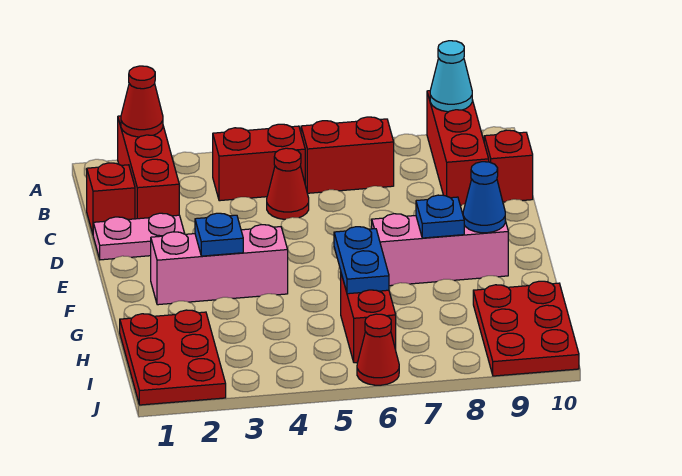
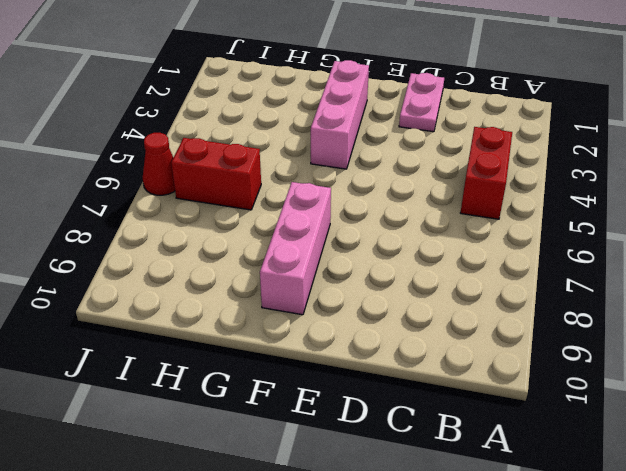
none -> red brick A2:C2 level 1
none -> red brick A9:C9 level 1
none -> red brick B6:B7 level 1

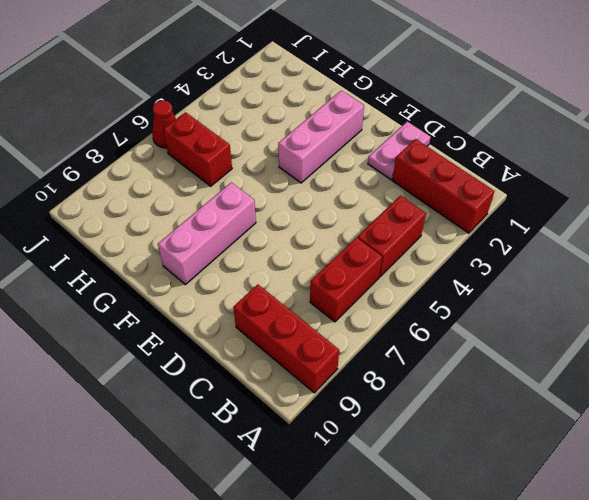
none -> red brick C1 level 1
none -> red cone C5 level 1
none -> red brick C10 level 1

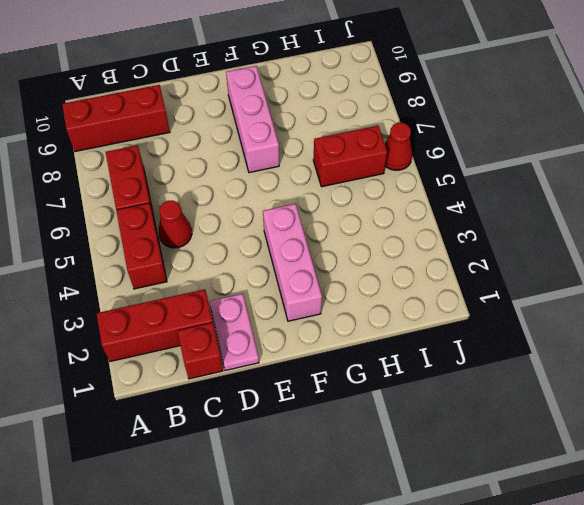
none -> red brick C10 level 1
none -> red plate H1:J2 level 1
none -> red plate H9:J10 level 1

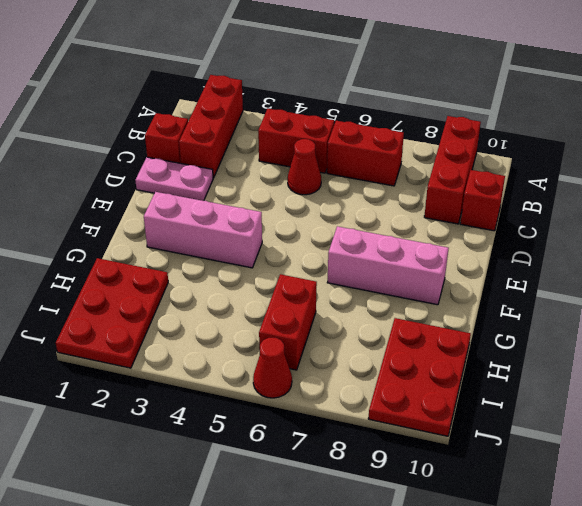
none -> red cone A2 level 2
none -> cyan cone A9 level 2
none -> blue plate F3 level 2

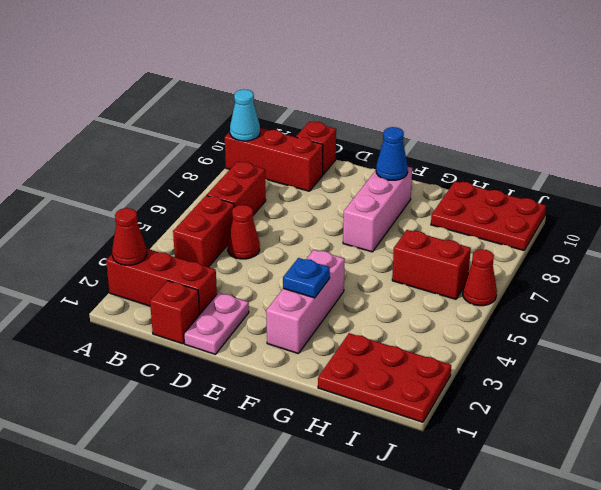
none -> blue plate F8 level 2
none -> blue plate G6:H6 level 2

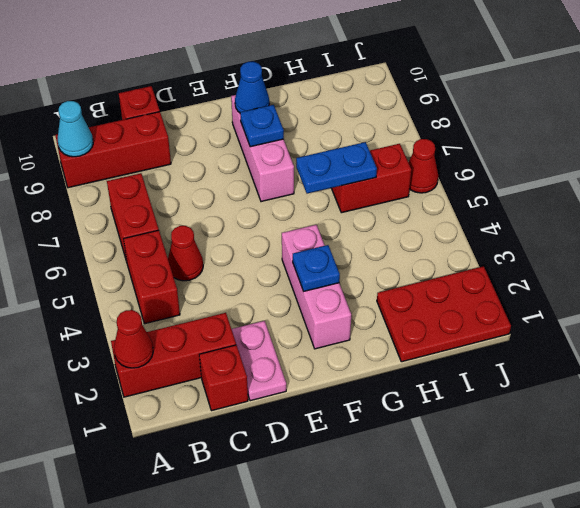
none -> red plate H9:J10 level 1

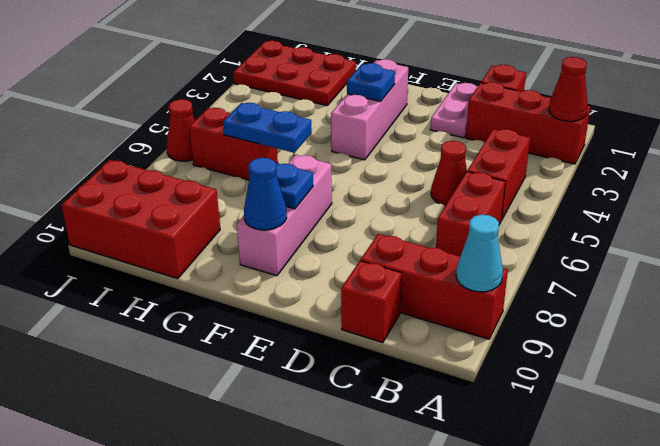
red brick H9:J10 level 1 -> red plate H9:J10 level 1

